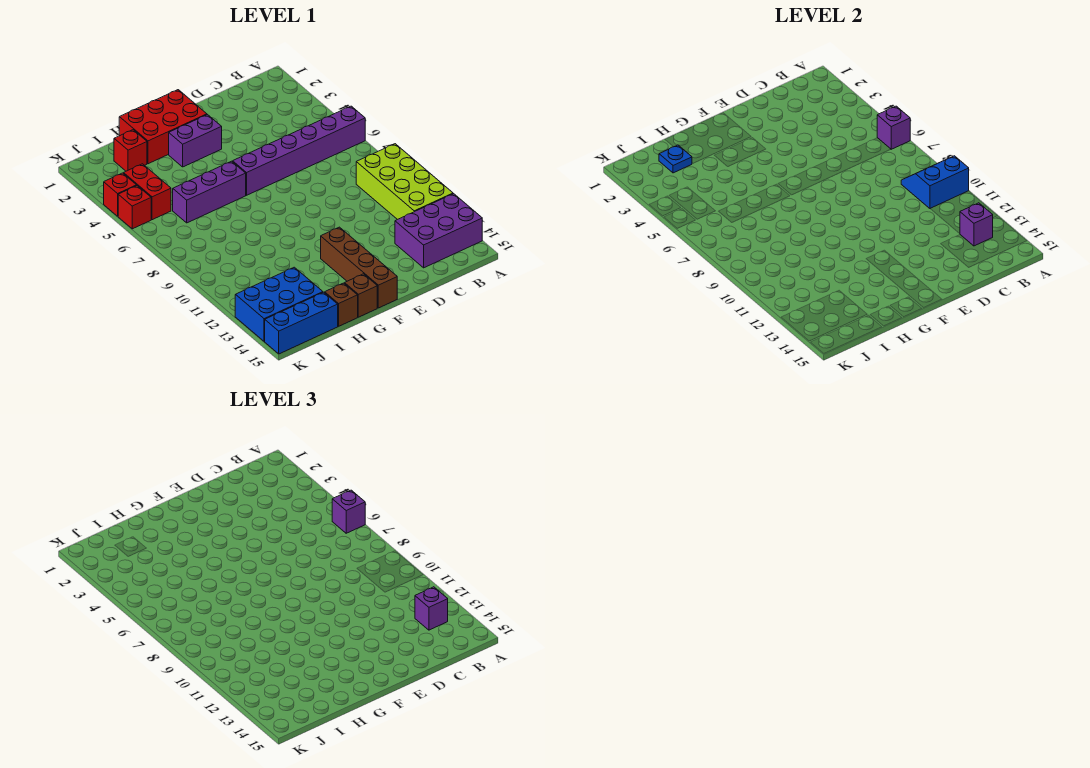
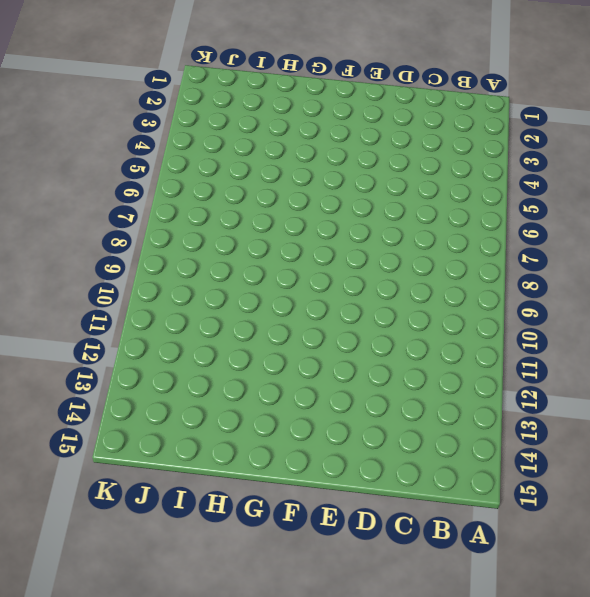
none -> purple brick A6:F6 level 1
none -> lime brick A9:B12 level 1
none -> purple brick A13:C14 level 1

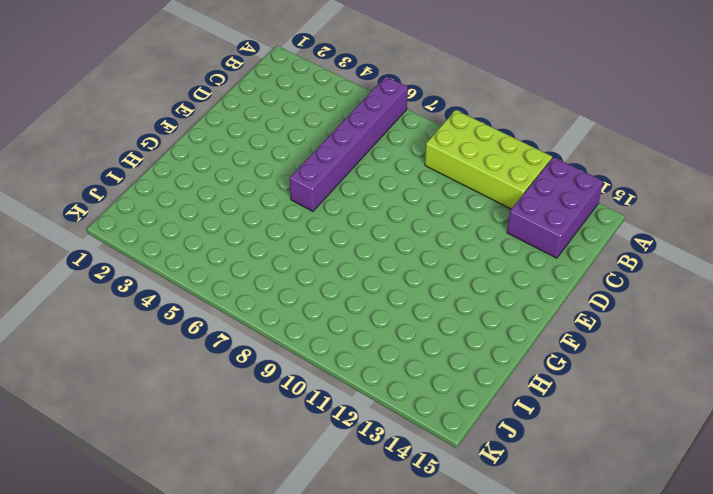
none -> red brick F1:H2 level 1
none -> purple brick F3:G3 level 1
none -> brown brick F12:F15 level 1

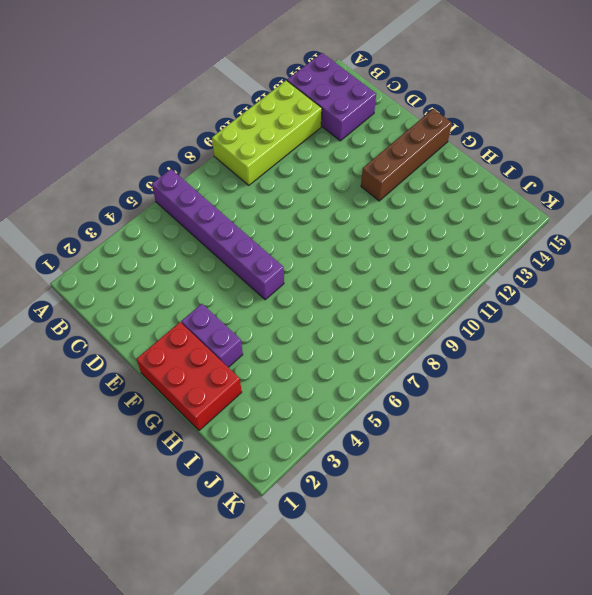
none -> purple brick G6:I6 level 1
none -> brown brick G15 level 1
none -> brown brick H15 level 1

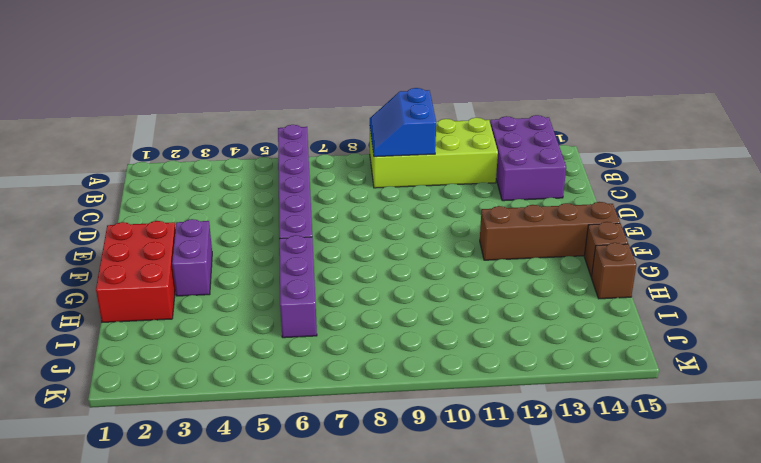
none -> red brick I2 level 1
none -> blue brick I13:K14 level 1
none -> blue brick I15:K15 level 1

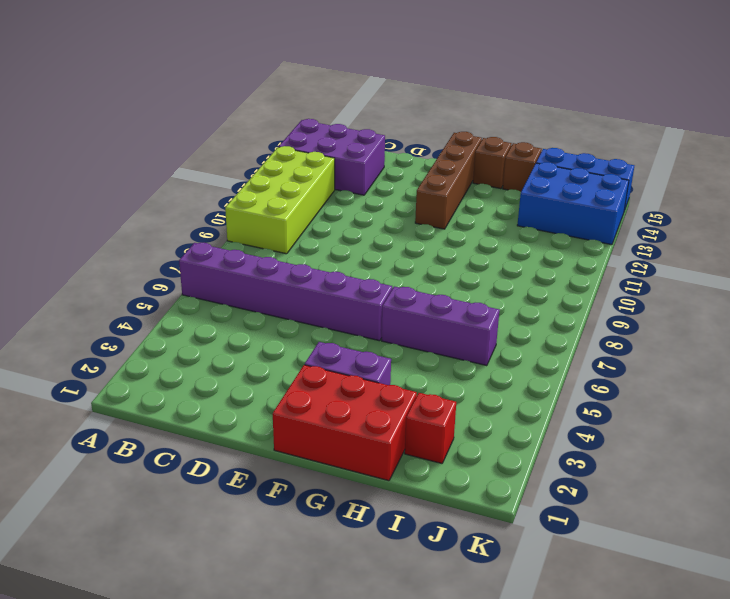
none -> red brick J4:J5 level 1
none -> red brick K4 level 1
none -> red brick K5 level 1

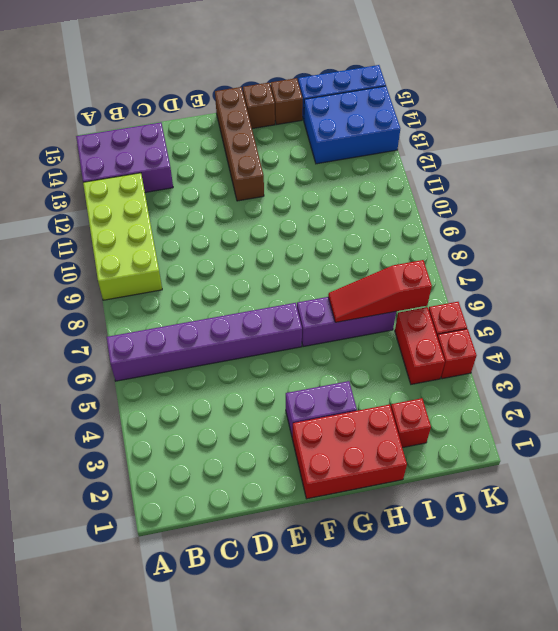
red slope H6:J6 level 2 top J -> none
none -> purple brick A6 level 2
none -> blue slope A9:B10 level 2 top 10
none -> purple brick B13 level 2

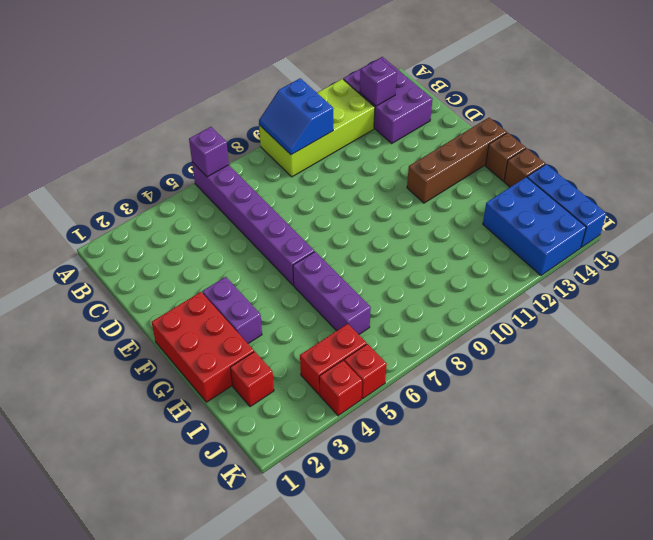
none -> blue plate I2 level 2
none -> purple brick A6 level 3
none -> purple brick B13 level 3

